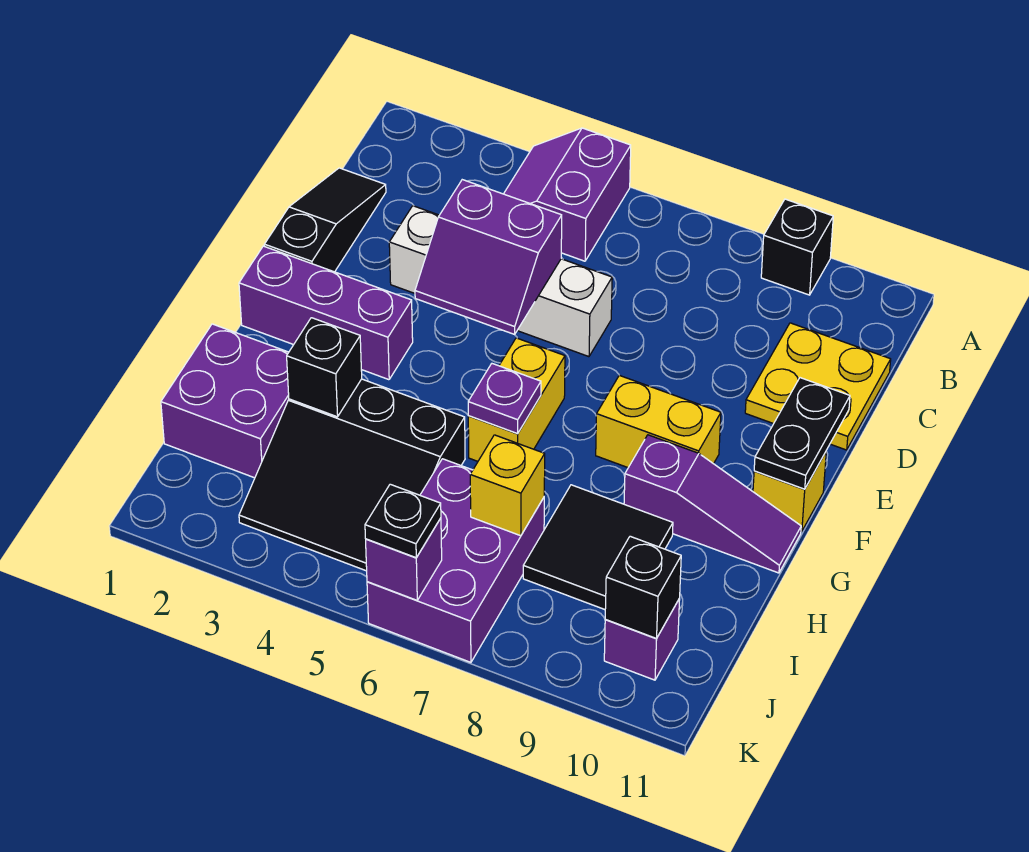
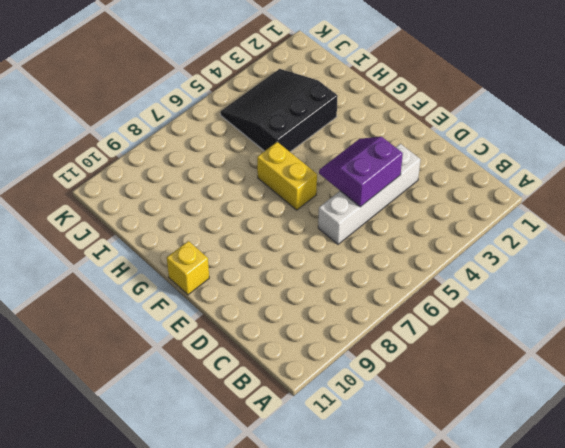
none -> purple slope A4:B5 level 1 top 5
none -> black brick A9 level 1
none -> black slope C1:E1 level 1 top E

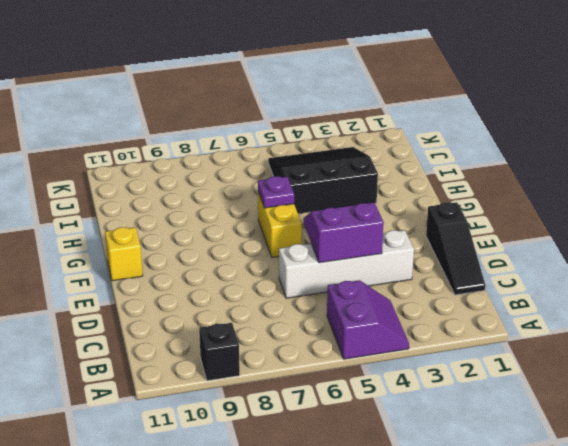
none -> yellow plate C10:D11 level 1
none -> purple brick F1:F3 level 1
none -> yellow brick F8:F9 level 1

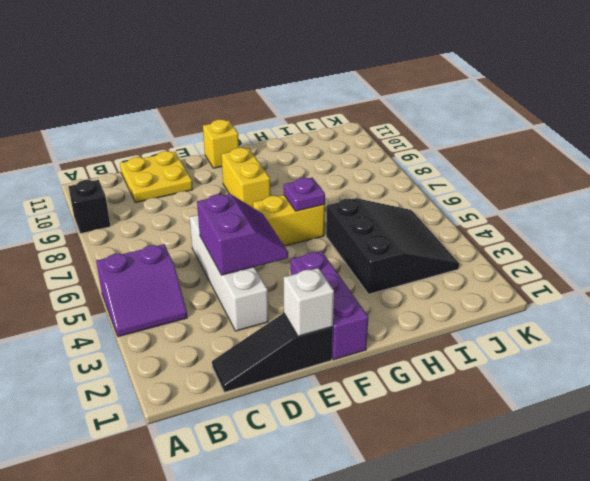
white brick E1 level 2 -> none
none -> purple slope G9:G11 level 1 top 9
none -> purple brick H1:I2 level 1
none -> black tile H8:I9 level 1

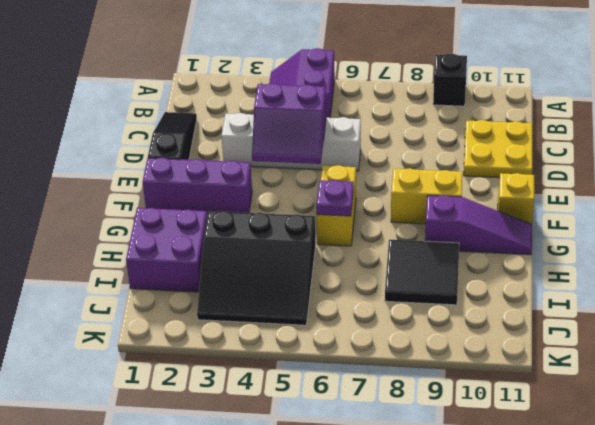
none -> purple brick I6:K7 level 1
none -> purple brick J10 level 1
none -> black plate E11:F11 level 2

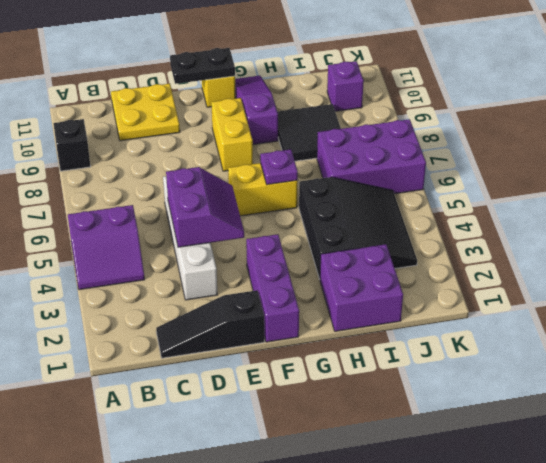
none -> black brick H3 level 2
none -> yellow brick I7 level 2
none -> black brick J10 level 2

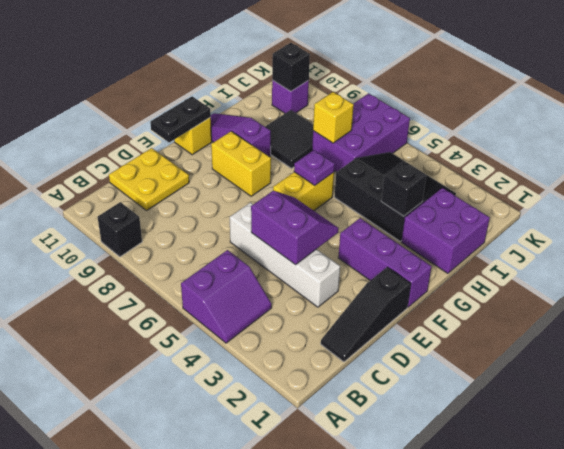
none -> purple brick K6 level 2
none -> black plate K6 level 3

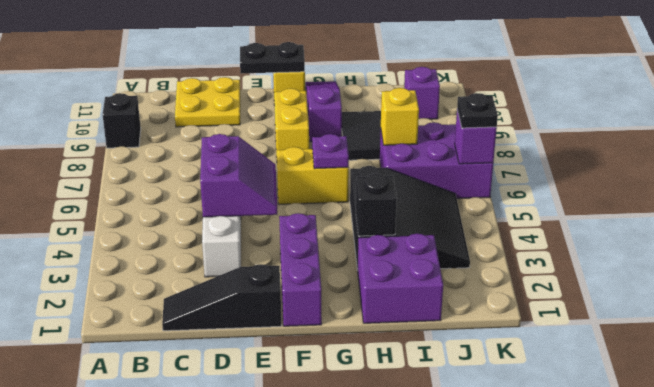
none -> purple slope A4:B5 level 1 top 5
none -> black brick J10 level 2

